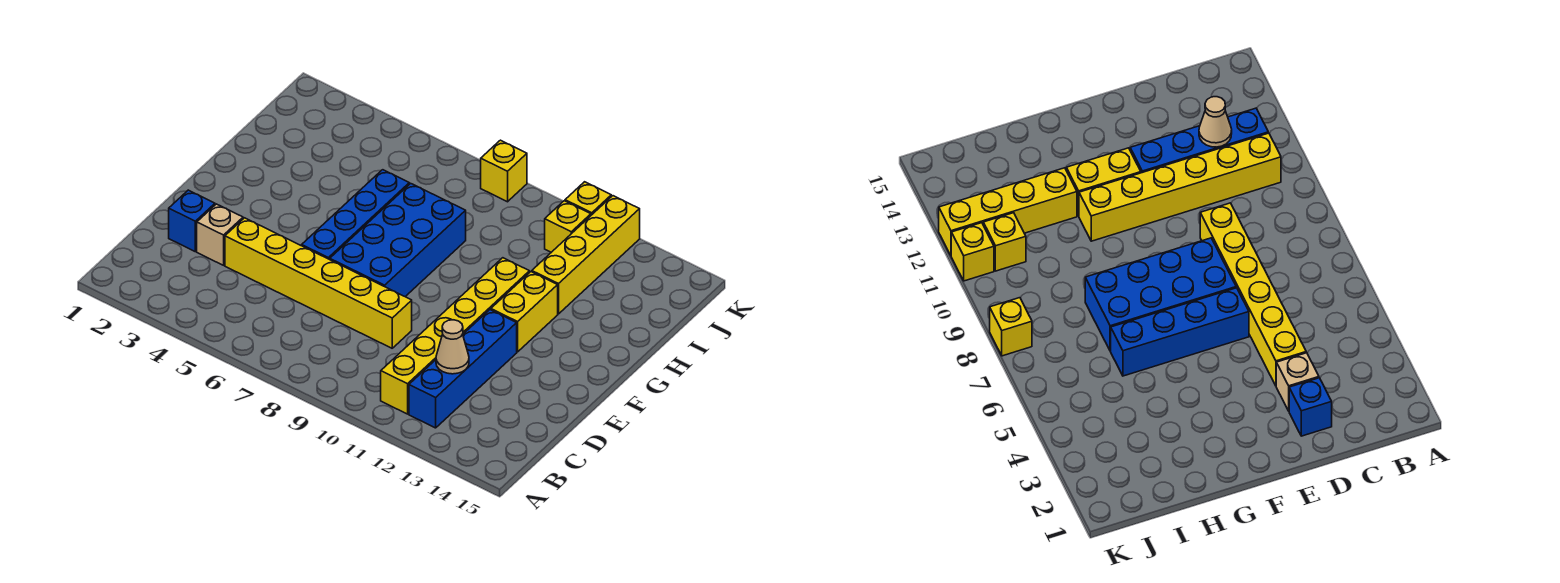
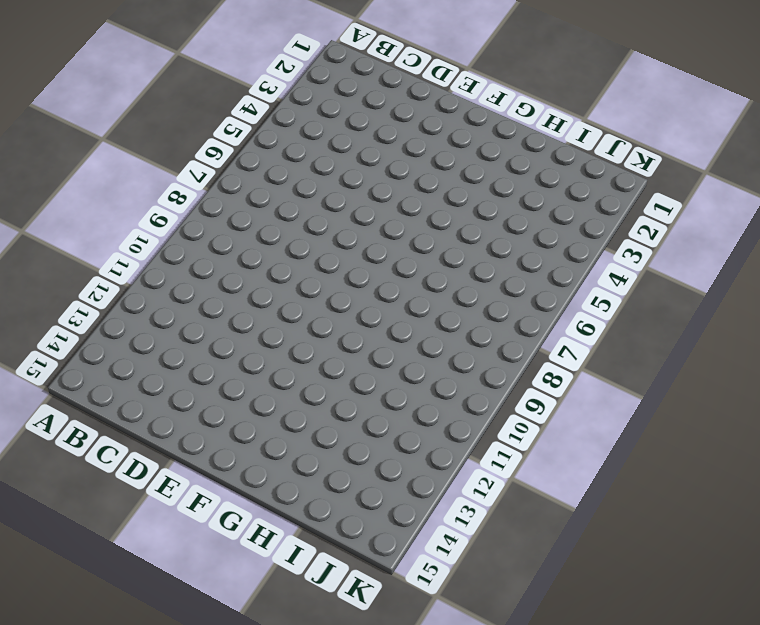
none -> yellow brick B11:G11 level 1
none -> blue brick B12:E12 level 1
none -> blue brick D2 level 1

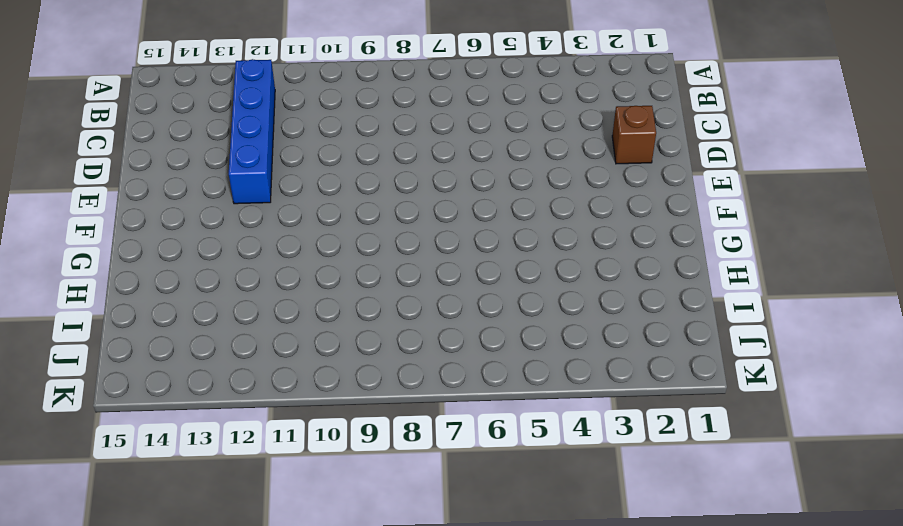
brown brick D2 level 1 -> blue brick D2 level 1
none -> yellow brick B11:G11 level 1
none -> tan brick D3 level 1
none -> yellow brick D4:D9 level 1

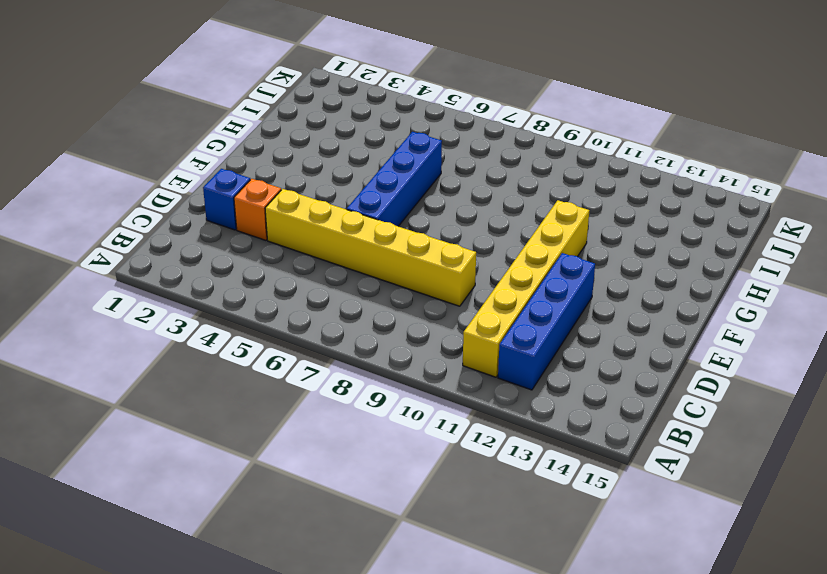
orange brick D3 level 1 -> tan brick D3 level 1
none -> blue brick E7:H8 level 1
none -> yellow brick F12:G12 level 1
none -> yellow brick H12:K12 level 1

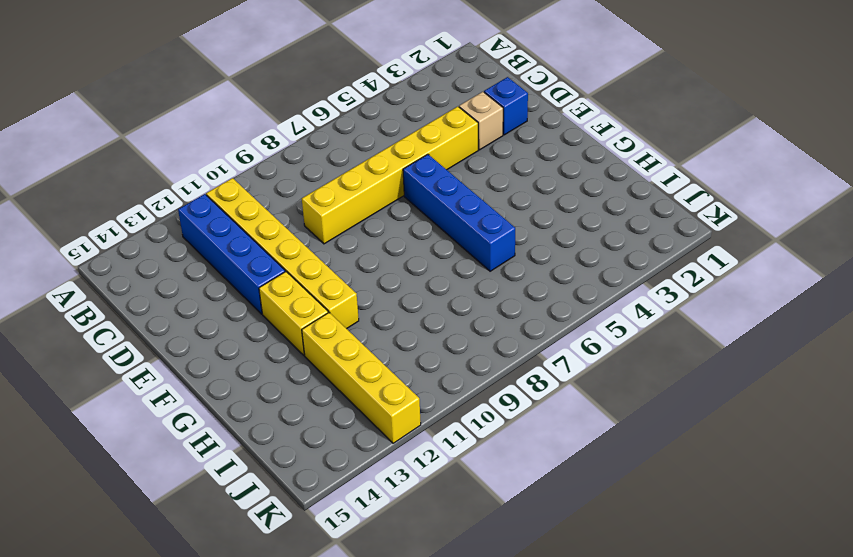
none -> blue brick E7:H8 level 1
none -> yellow brick J11 level 1
none -> yellow brick K8 level 1

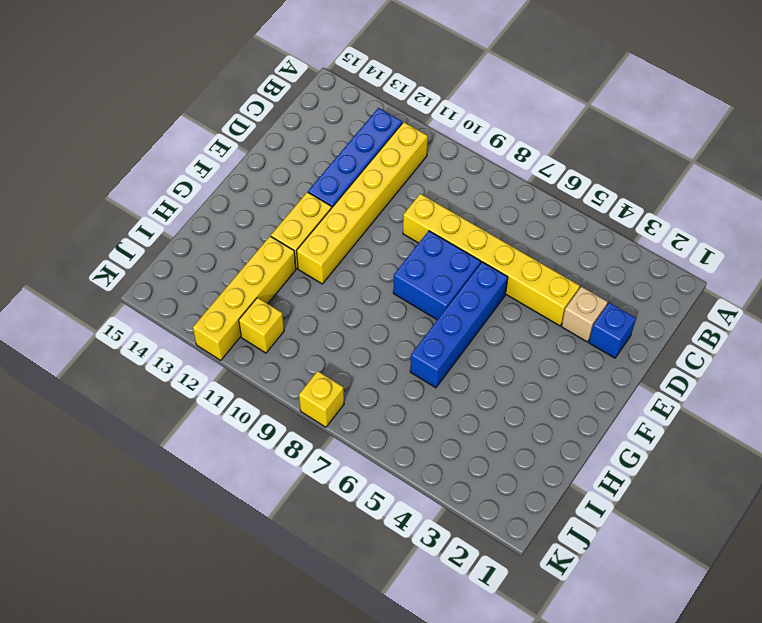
blue brick E7:F8 level 1 -> blue brick E7:H8 level 1
none -> yellow brick K11 level 1
none -> tan cone C12 level 2

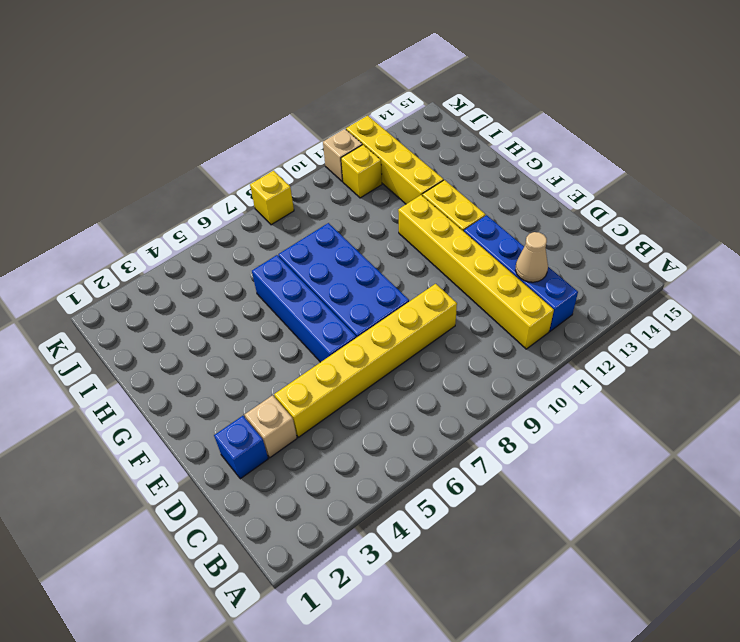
tan brick K11 level 1 -> yellow brick K11 level 1

